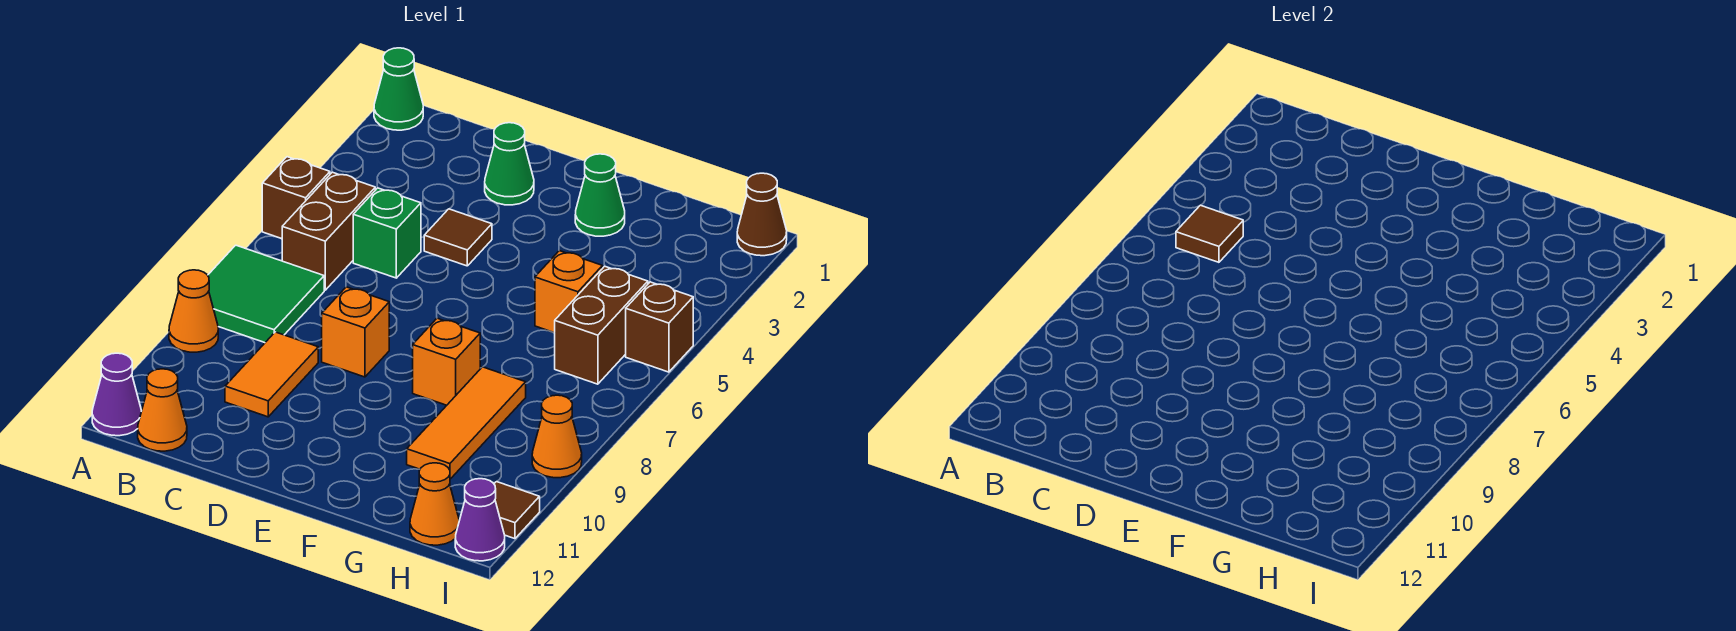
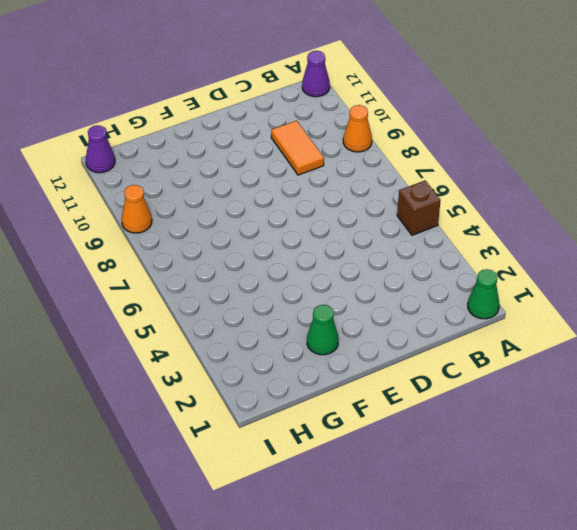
none -> green tile A7:B8 level 1
none -> brown brick B5:B6 level 1
none -> orange cone B12 level 1

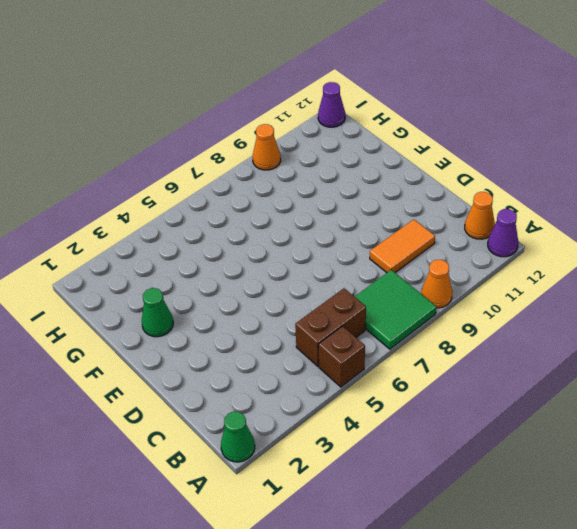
none -> green brick C5 level 1
none -> green cone D2 level 1
none -> brown tile D4 level 1

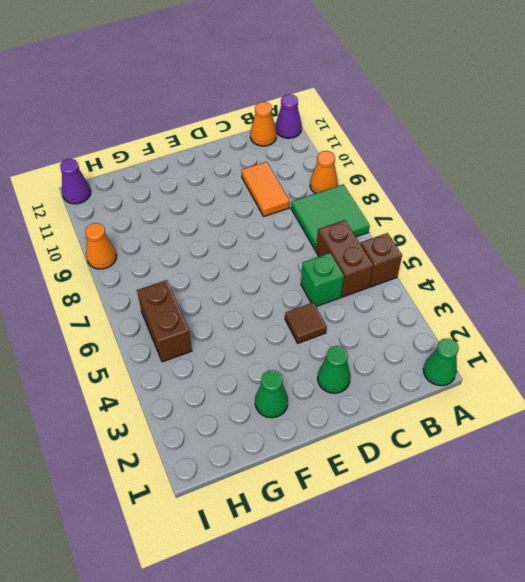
none -> orange brick D8 level 1
none -> orange brick F8 level 1
none -> orange brick G5 level 1

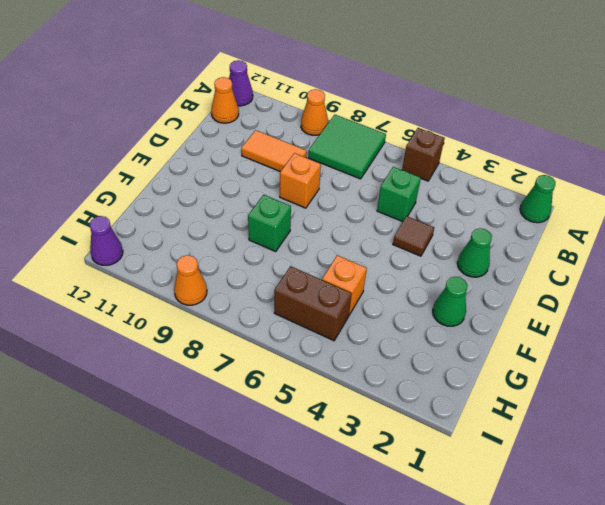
green brick F8 level 1 -> orange brick F8 level 1
none -> brown brick B5:B6 level 1
none -> orange tile G8:G10 level 1
none -> orange cone H12 level 1

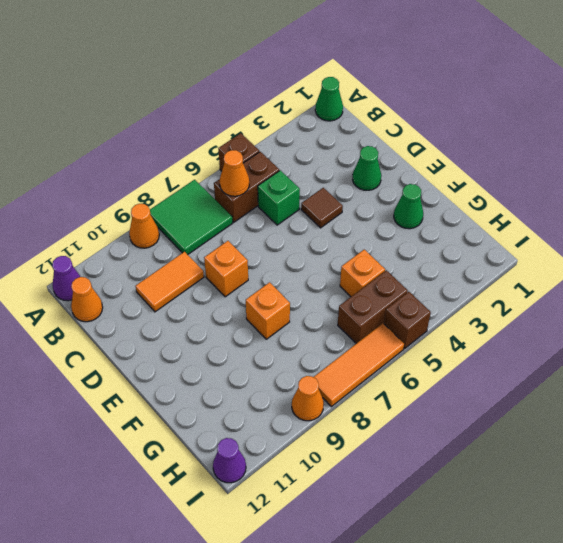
orange cone B6 level 2 -> orange cone H12 level 1
orange tile I6:I8 level 1 -> orange tile G8:G10 level 1
none -> brown cone I1 level 1
none -> brown tile I11 level 1
none -> brown tile B5 level 2

